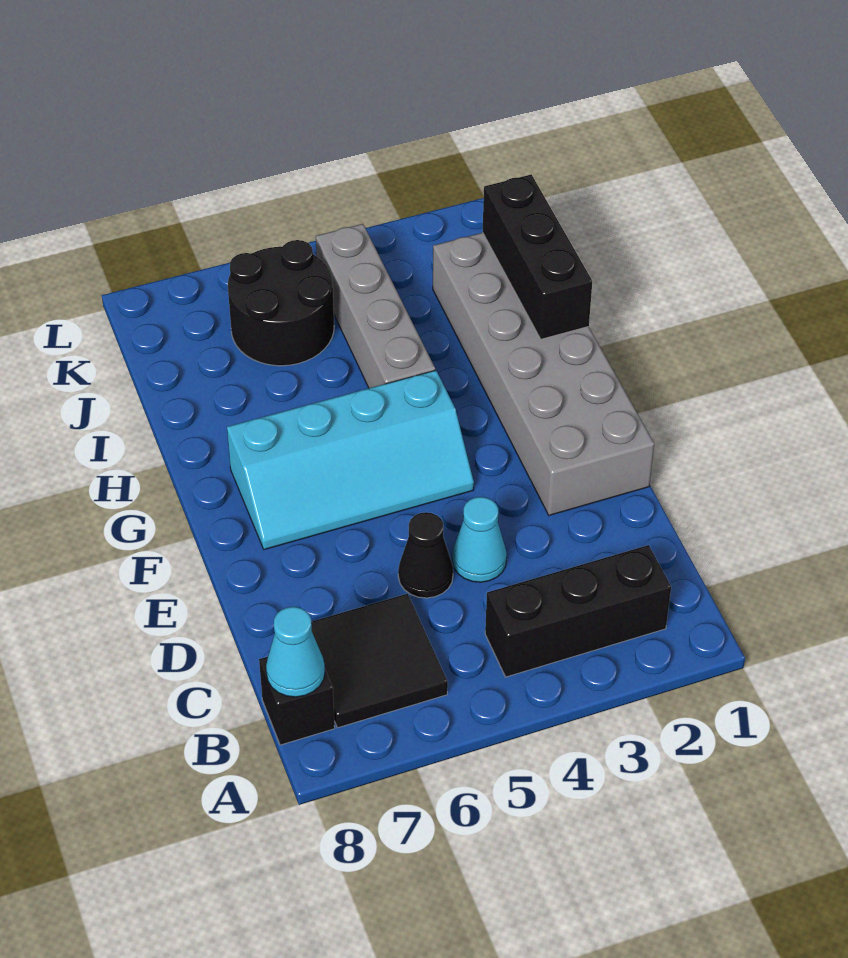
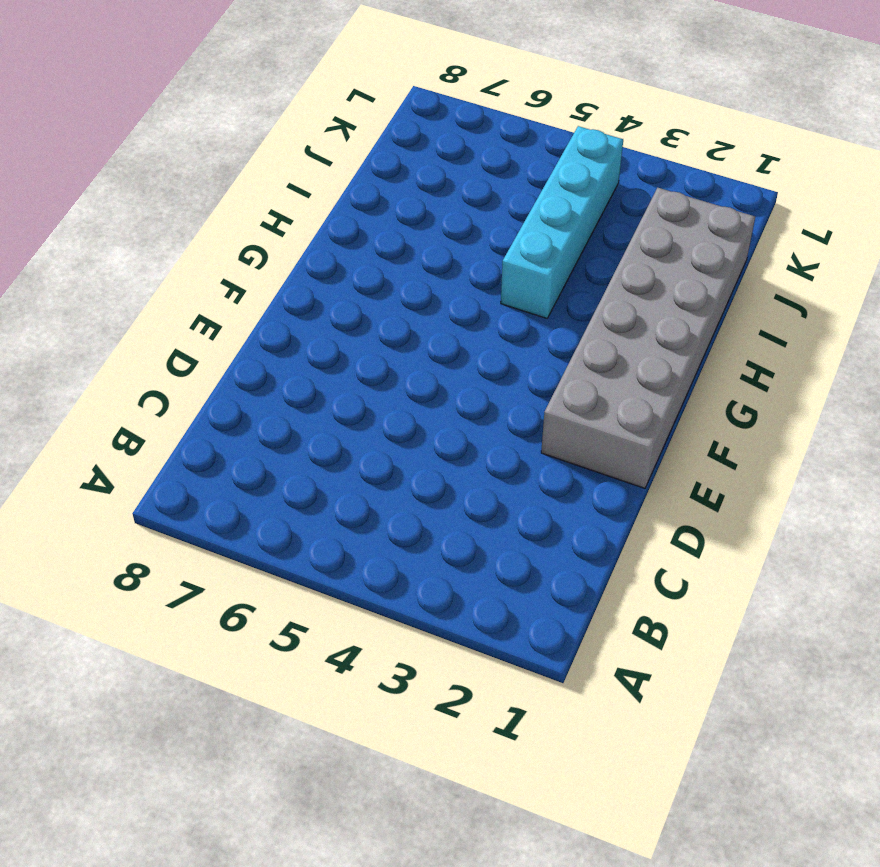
cyan brick H4:K4 level 1 -> grey brick H4:K4 level 1
none -> black brick B2:B4 level 1
none -> black tile B6:C7 level 1

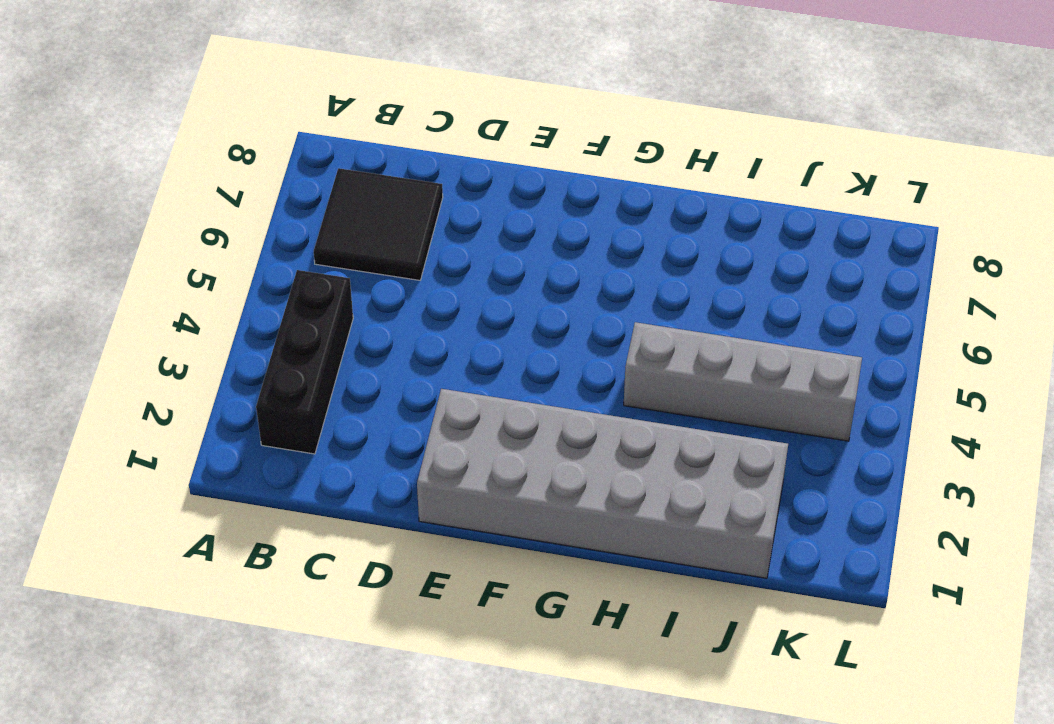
none -> black brick B8 level 1
none -> cyan cone D4 level 1

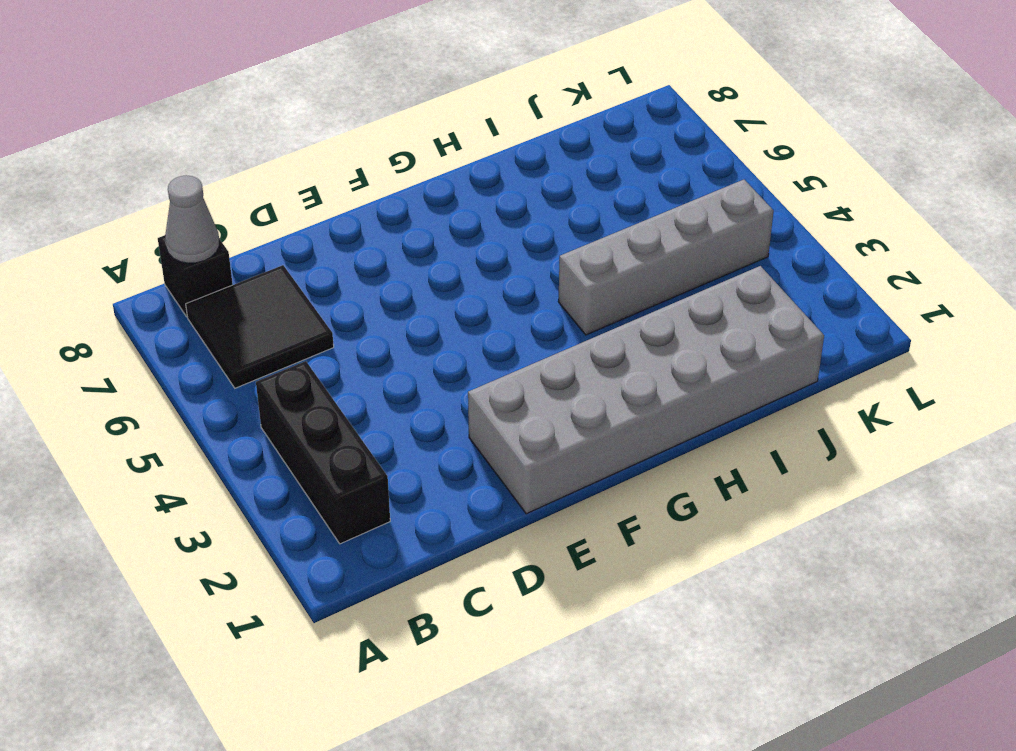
grey cone B8 level 2 -> cyan cone B8 level 2
none -> cyan cone D4 level 1
none -> black cone D5 level 1

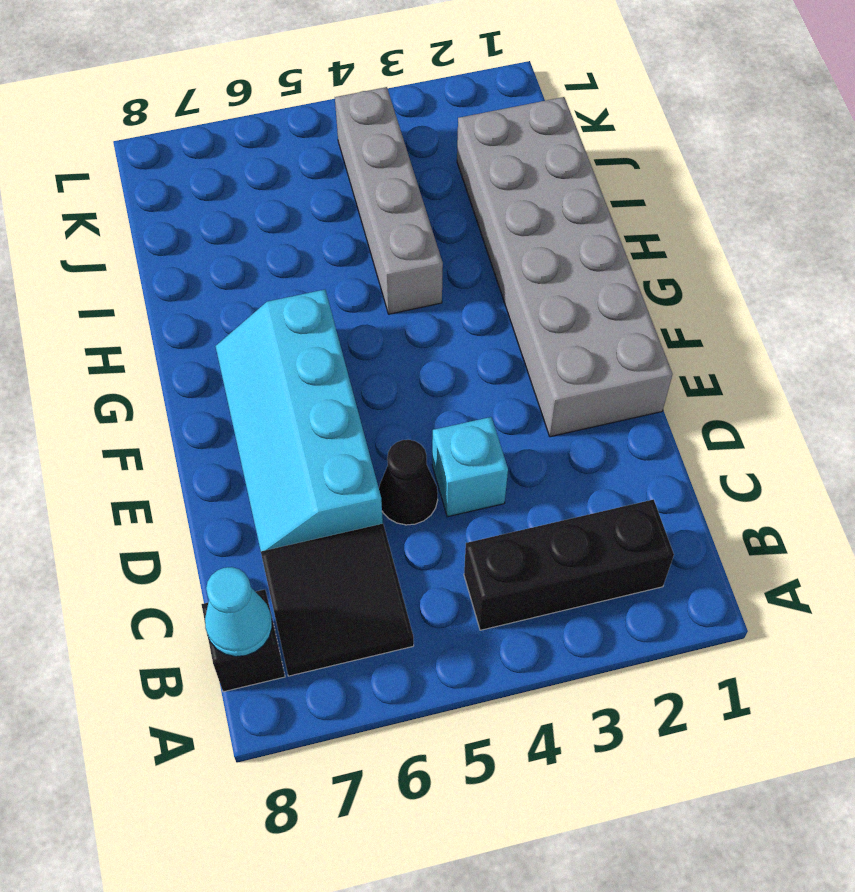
cyan brick D4 level 1 -> cyan cone D4 level 1
cyan slope D6:G7 level 1 top 6 -> cyan slope F4:G7 level 1 top G
none -> black round brick J5:K6 level 1
none -> black brick H1:J1 level 2

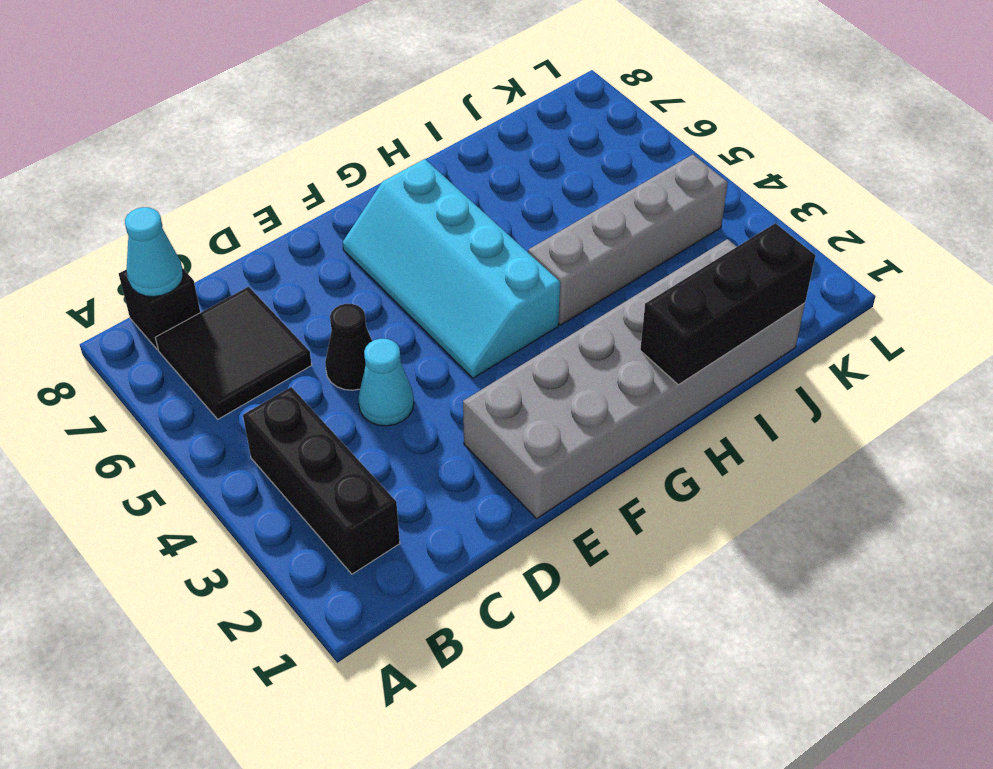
none -> black round brick J5:K6 level 1

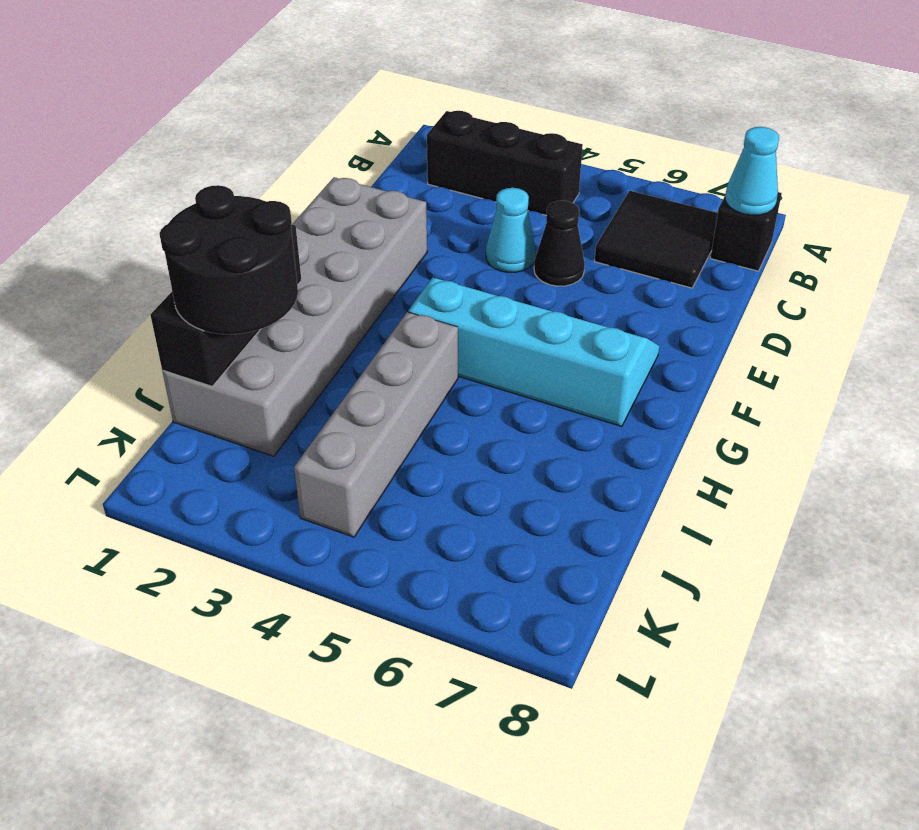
black round brick I1:J2 level 3 -> black round brick J5:K6 level 1

